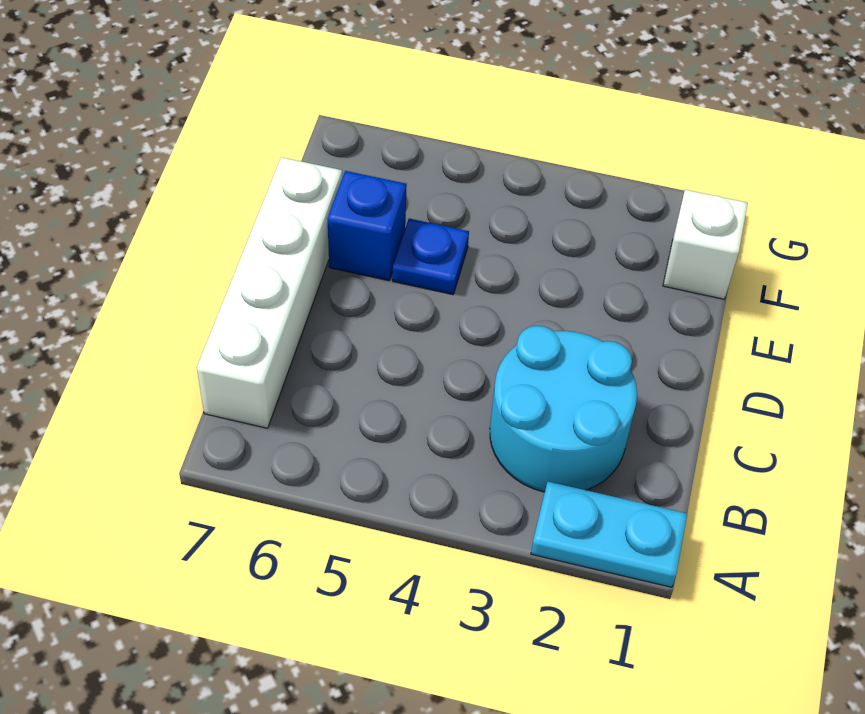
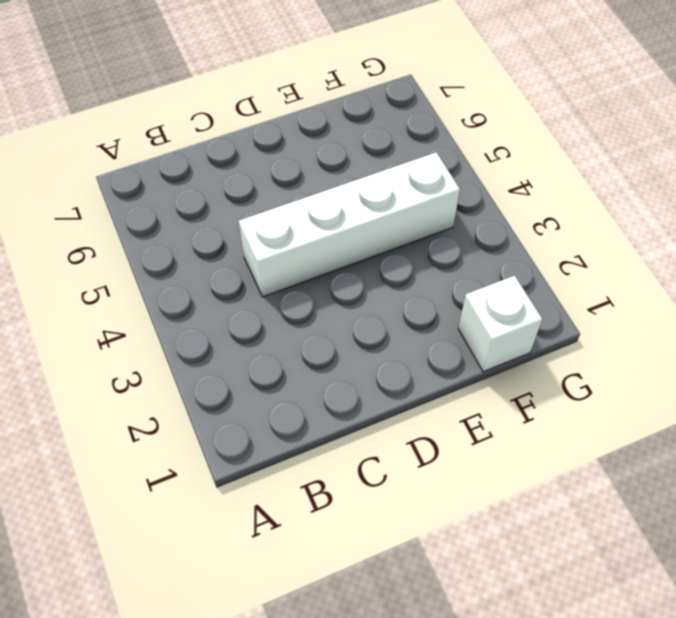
white brick C4:F4 level 1 -> white brick B7:E7 level 1
none -> cyan plate A1:A2 level 1
none -> cyan round brick B2:C3 level 1

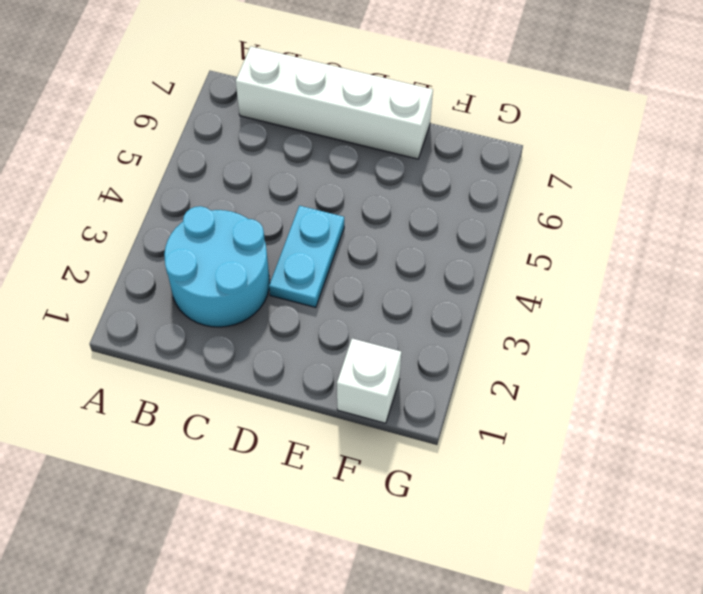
cyan plate D3:D4 level 1 -> cyan plate A1:A2 level 1
none -> blue plate E5 level 1
none -> blue brick E6 level 1

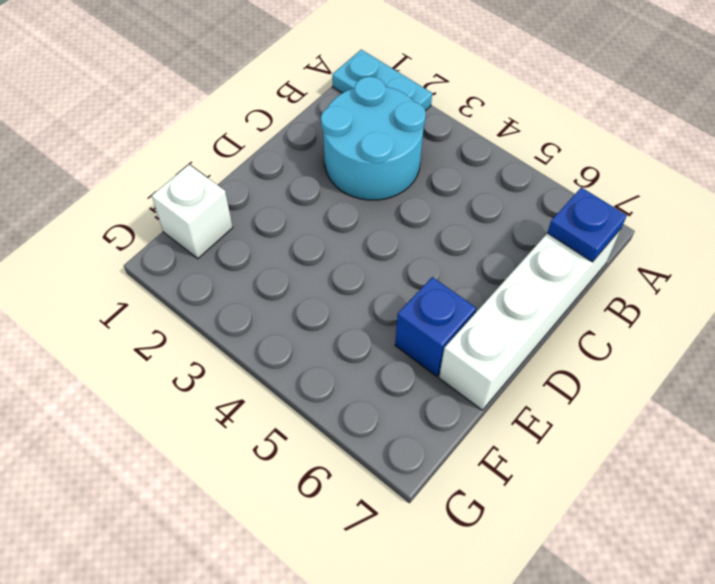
blue plate B7 level 2 -> blue plate E5 level 1

